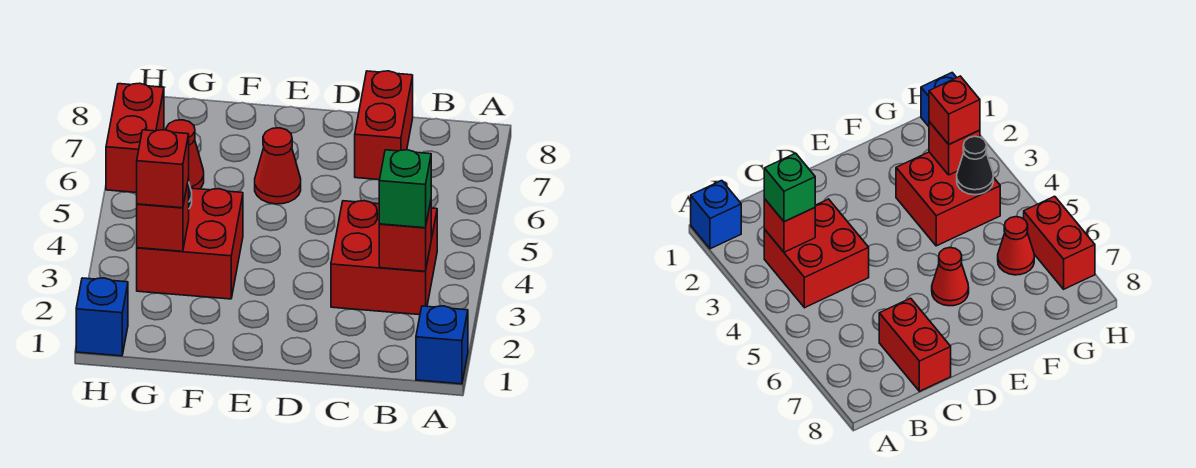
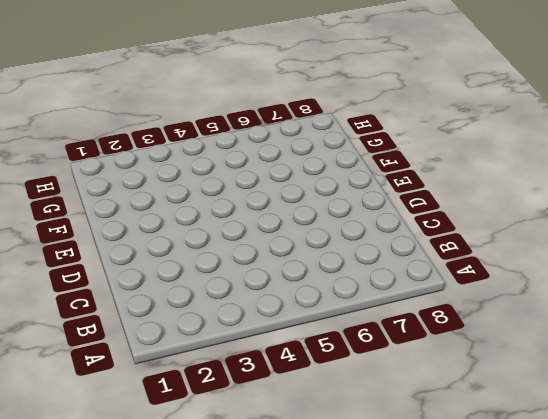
none -> blue brick A1 level 1
none -> red brick B3:C4 level 1
none -> red brick C7:C8 level 1

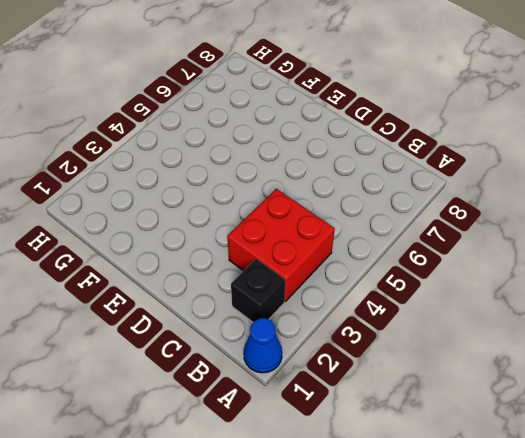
blue cone A1 level 1 -> blue brick A1 level 1
black brick B2 level 1 -> none
none -> red brick C7:C8 level 1
none -> red cone E6 level 1
none -> red brick F3:G4 level 1

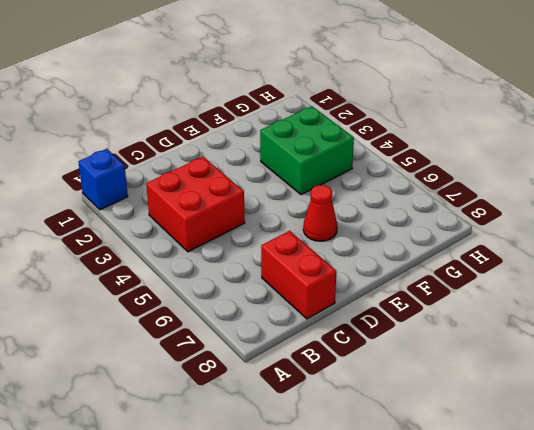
green brick F3:G4 level 1 -> red brick F3:G4 level 1
none -> red cone G6 level 1
none -> blue brick H1 level 1
none -> red brick H6:H7 level 1

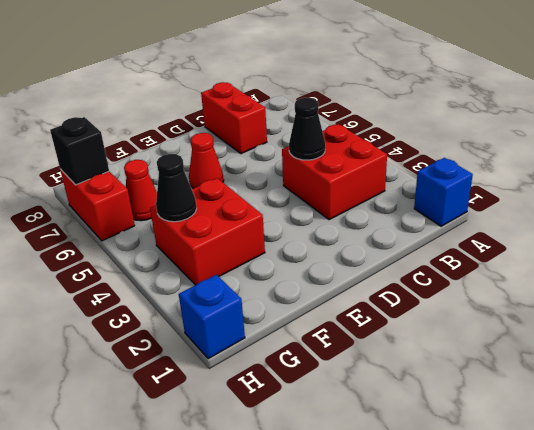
black cone C4 level 2 -> none
black brick H7 level 2 -> none
none -> red brick B3 level 2
none -> red brick G3 level 2
none -> green brick B3 level 3

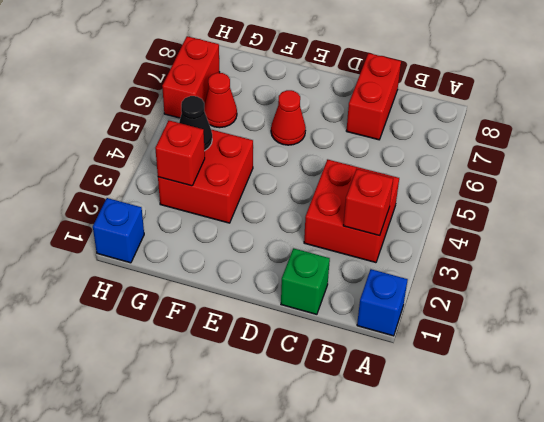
green brick C1 level 1 -> green brick B3 level 3
none -> red brick G3 level 3

